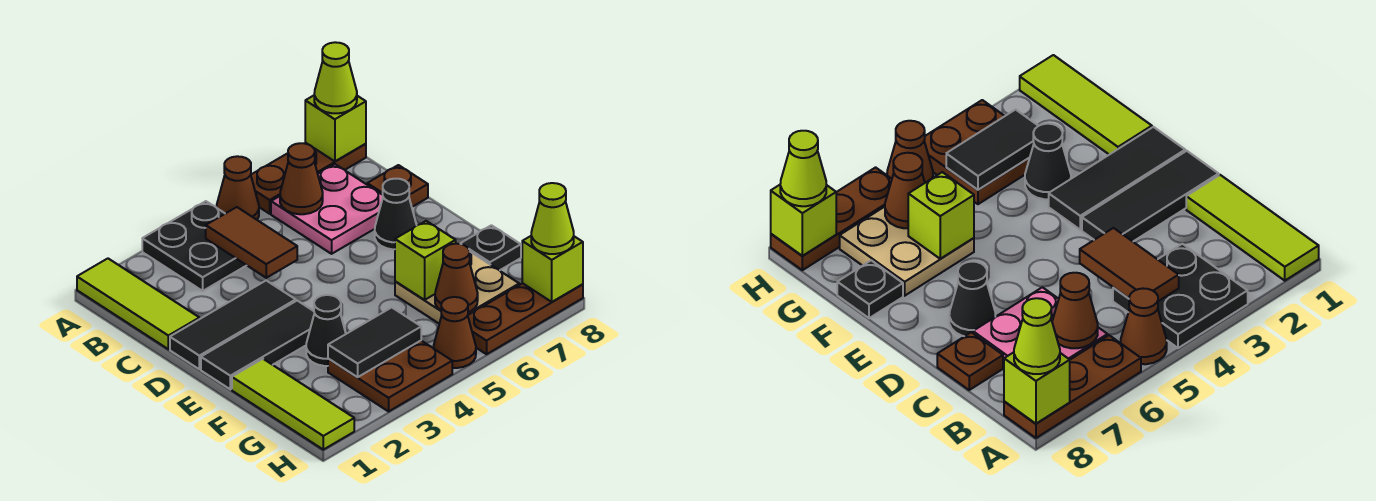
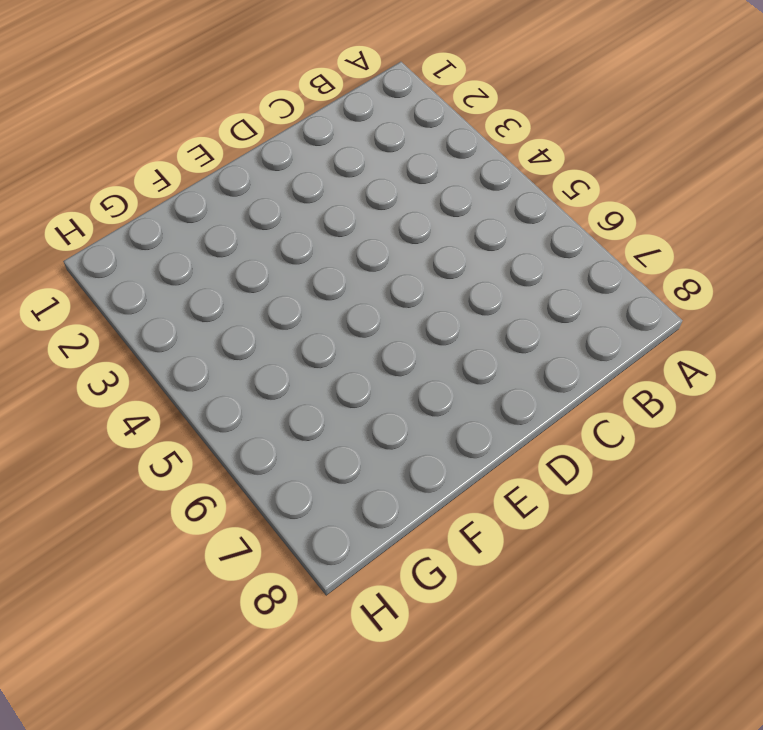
none -> lime tile A1:C1 level 1
none -> black plate A3:B4 level 1
none -> brown cone A5 level 1

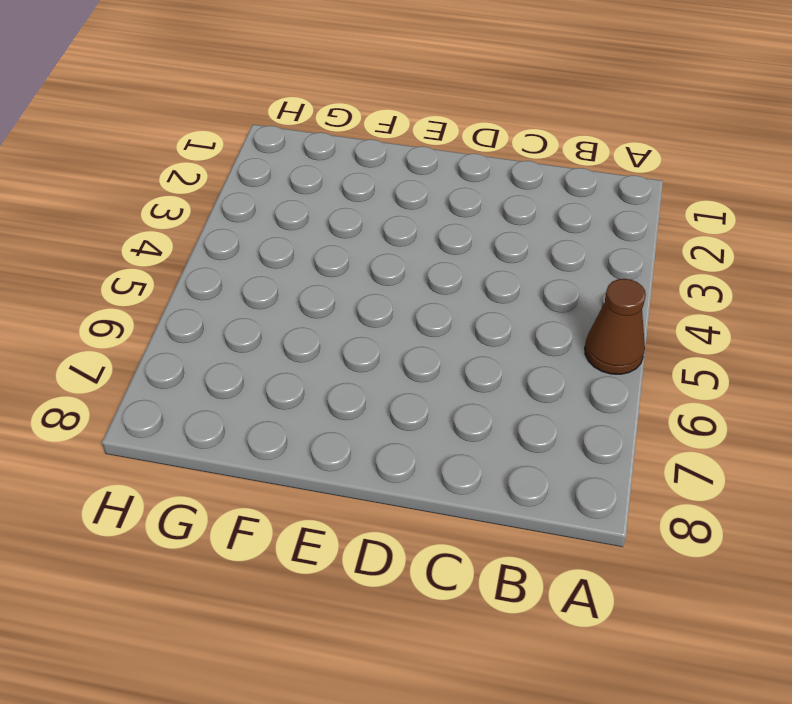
none -> lime tile A1:C1 level 1
none -> black plate A3:B4 level 1
none -> brown plate A6:A8 level 1

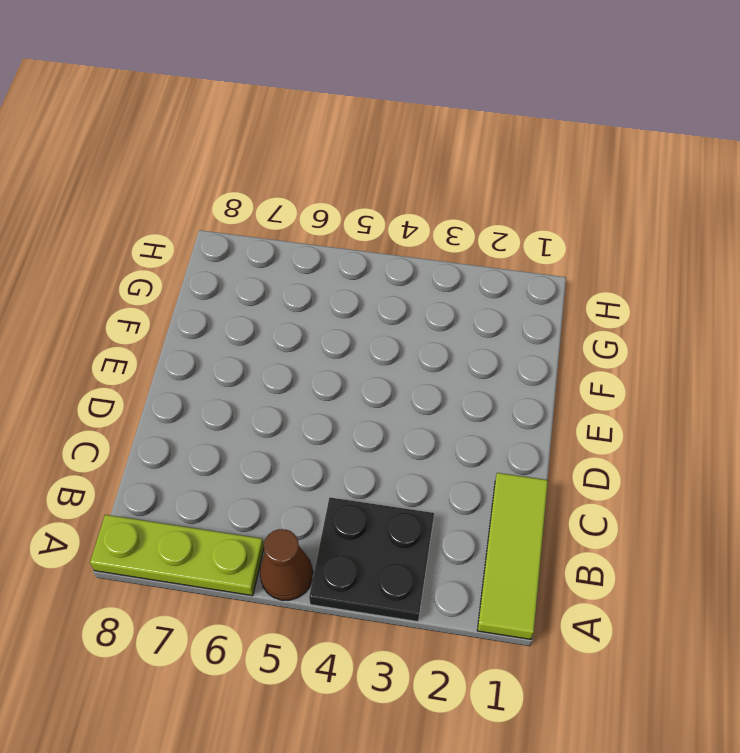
lime plate A6:A8 level 1 -> brown plate A6:A8 level 1
none -> pink plate B6:C7 level 1
none -> brown plate C8 level 1
none -> black tile D1:D3 level 1

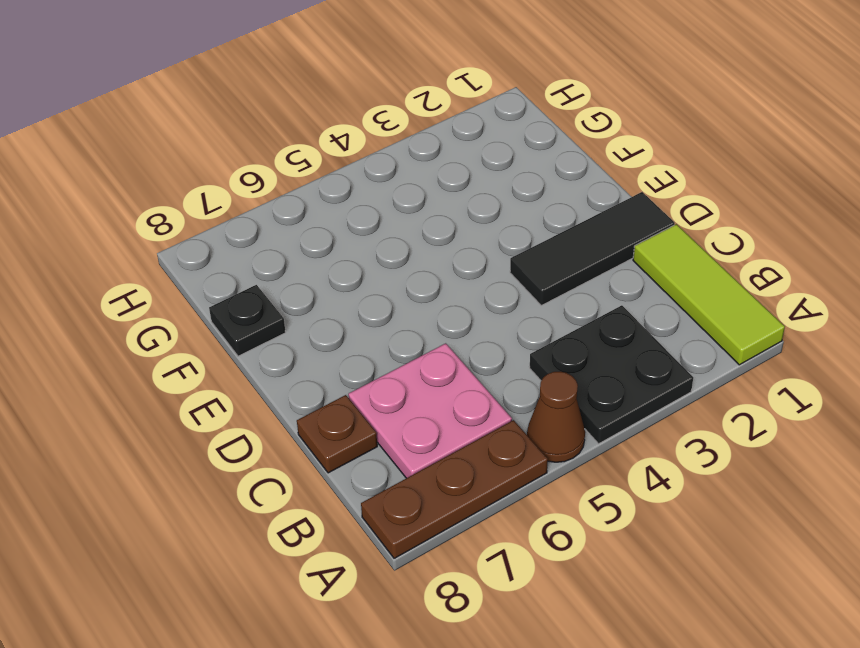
none -> black cone D7 level 1
none -> black tile E1:E3 level 1
none -> lime tile F1:H1 level 1

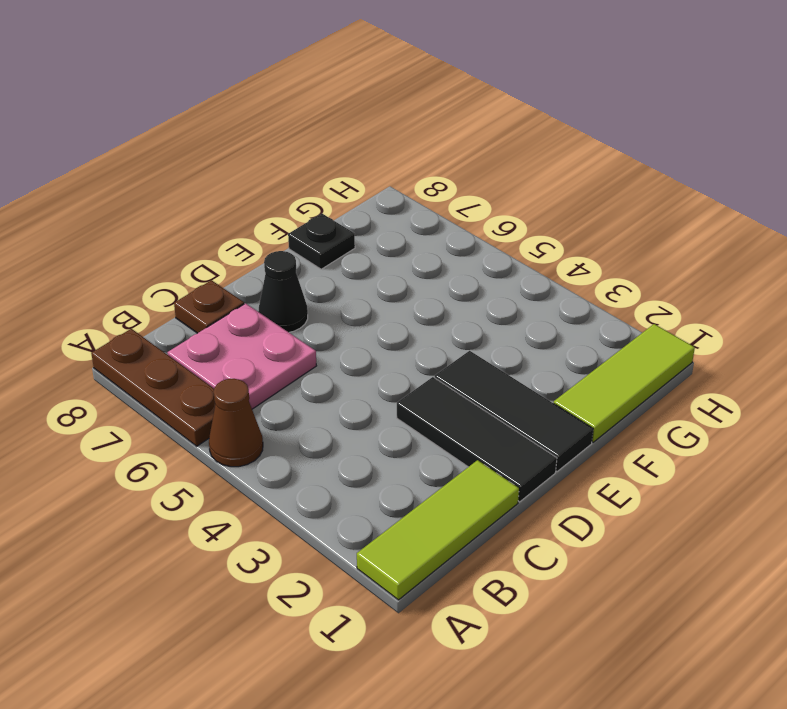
none -> black plate A3:B4 level 1
none -> black cone F3 level 1
none -> tan plate F6:G7 level 1

